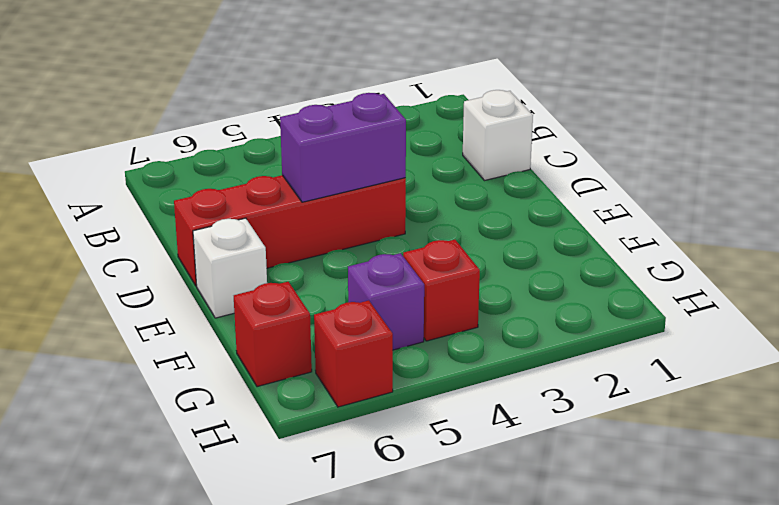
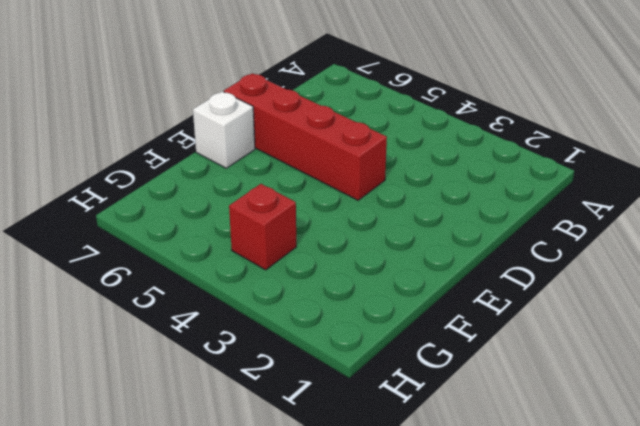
none -> white brick C1 level 1
none -> purple brick G5 level 1

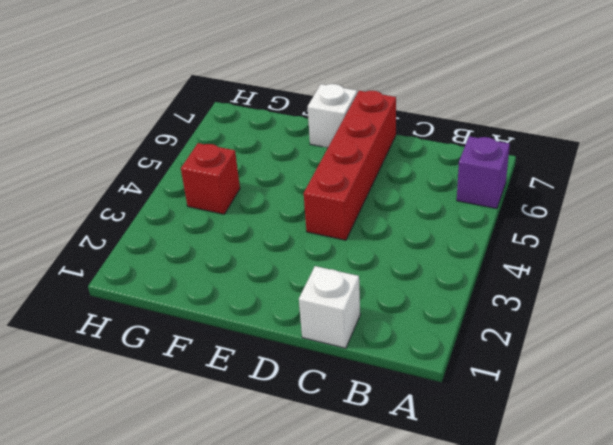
purple brick A6 level 1 -> purple brick G5 level 1
none -> red brick G7 level 1
none -> red brick H6 level 1

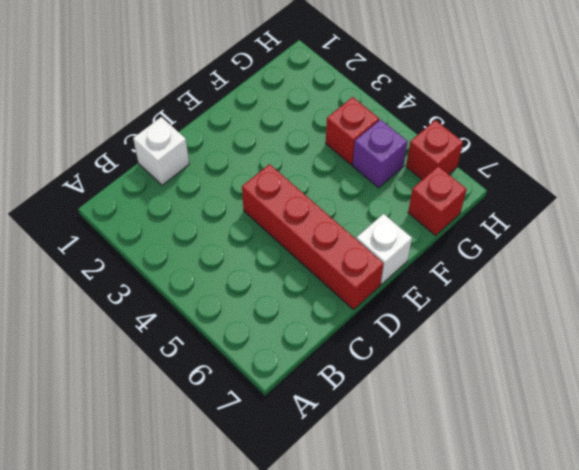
none -> purple brick D4:D5 level 2

